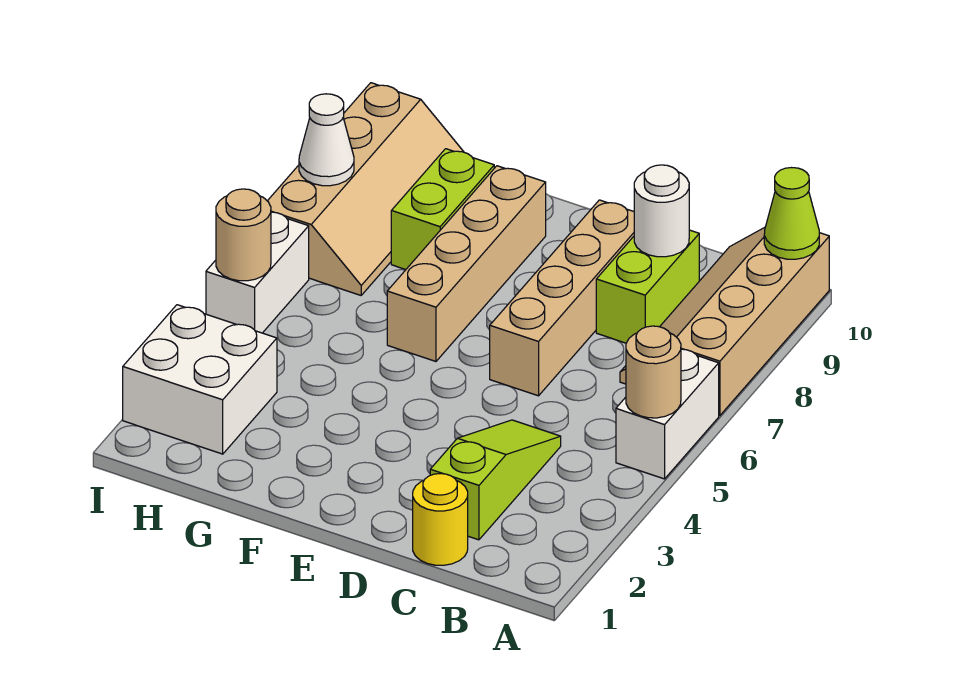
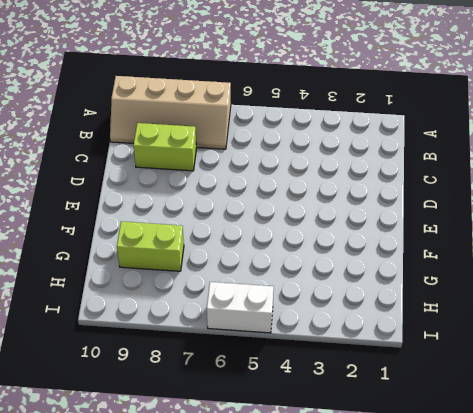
none -> white brick A5:A6 level 1
none -> yellow round brick C1 level 1
none -> lime slope C2:C4 level 1 top 2

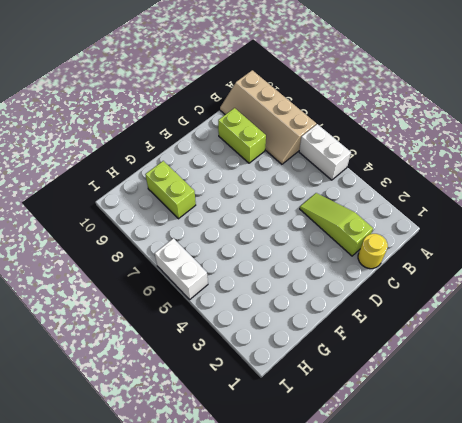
none -> tan brick D6:D9 level 1
none -> tan brick F6:F9 level 1
none -> white brick H2:I3 level 1

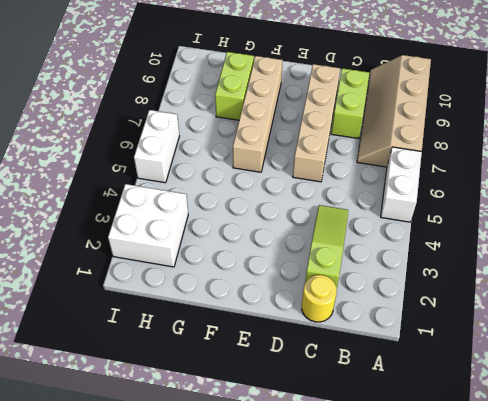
none -> tan slope H7:I10 level 1 top I
none -> tan round brick A5 level 2
none -> lime cone A10 level 2

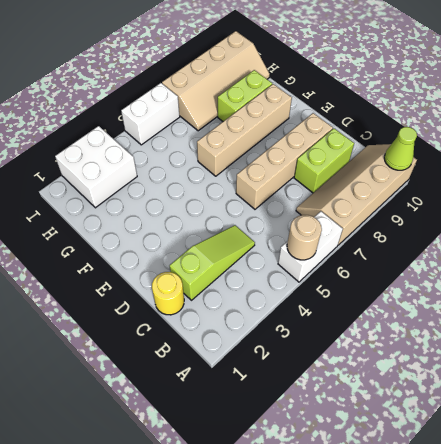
none -> white round brick C9 level 2
none -> tan round brick I5 level 2
none -> white cone I8 level 2

